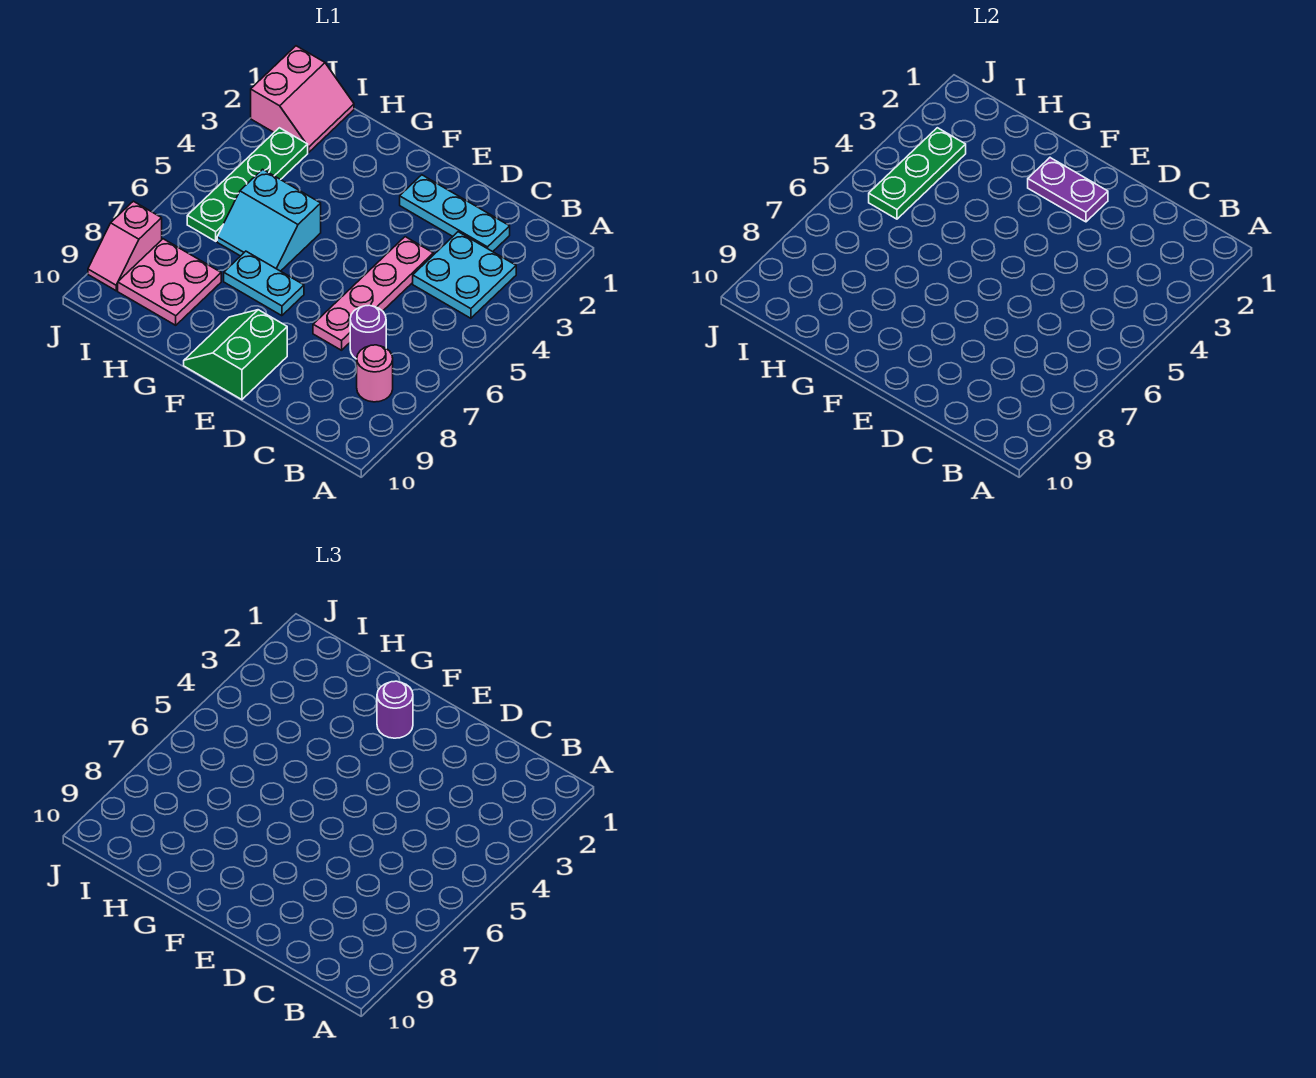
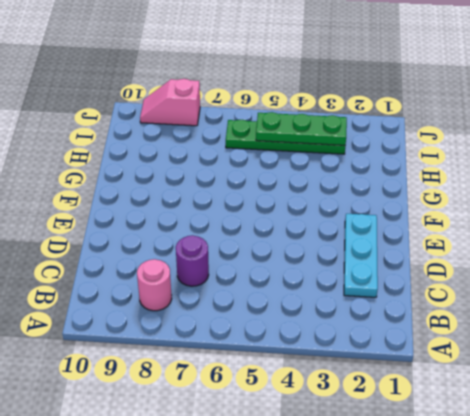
none -> cyan plate B3:C4 level 1
none -> pink plate D4:D7 level 1
none -> green slope E9:F10 level 1 top E

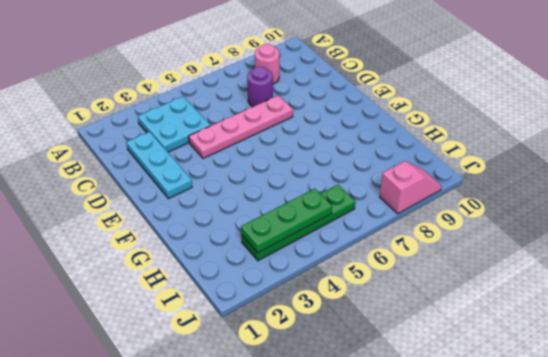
none -> green slope E9:F10 level 1 top E
none -> cyan plate F7:G7 level 1
none -> cyan slope G5:H6 level 1 top 5

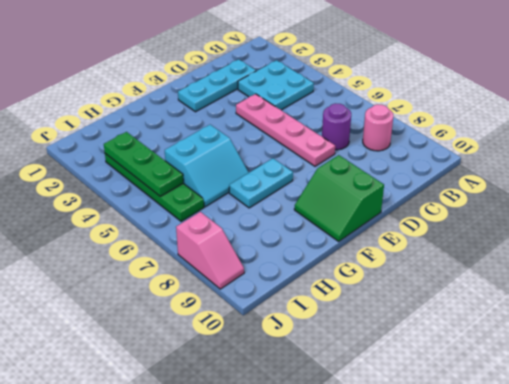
none -> pink plate H8:I9 level 1
none -> pink slope I1:J2 level 1 top J
none -> purple plate E2:F2 level 2

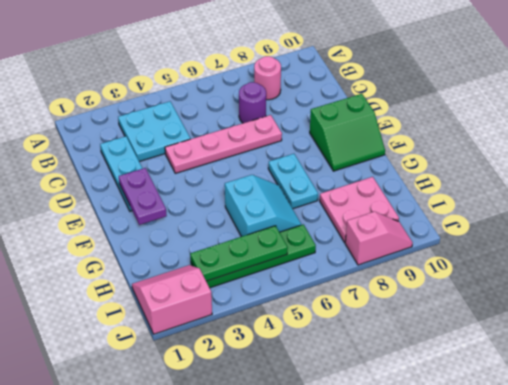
none -> purple round brick F2 level 3

